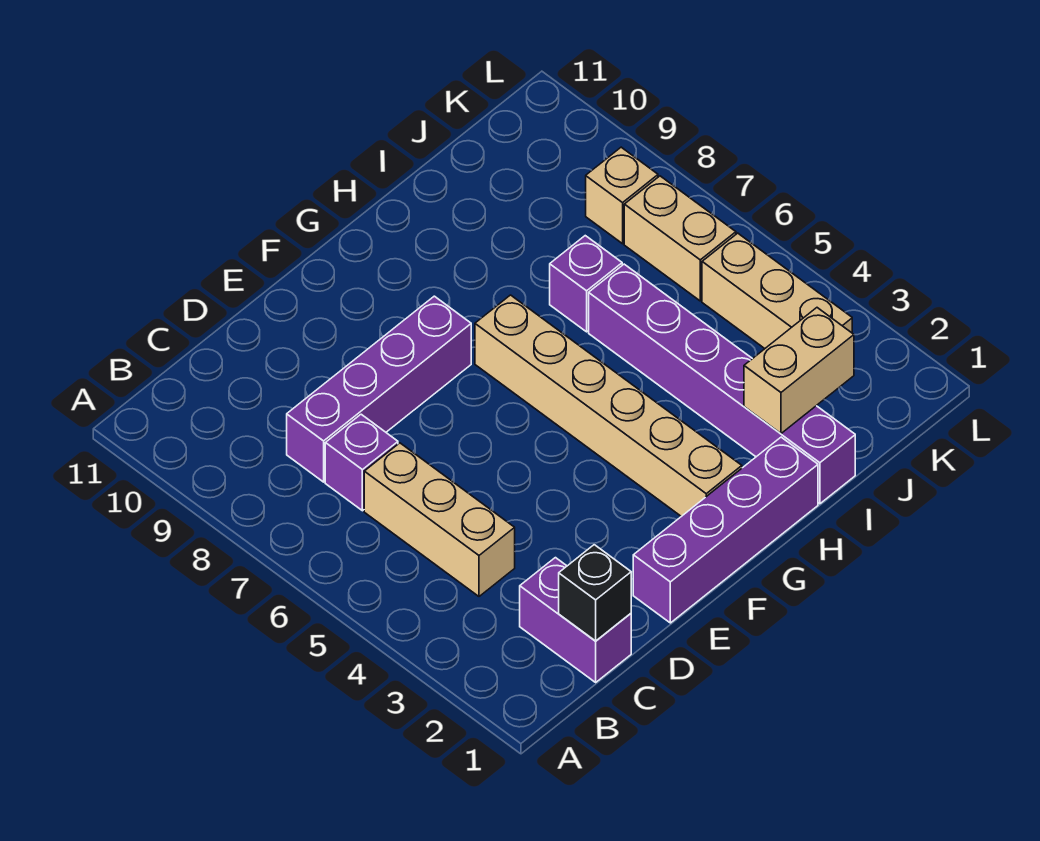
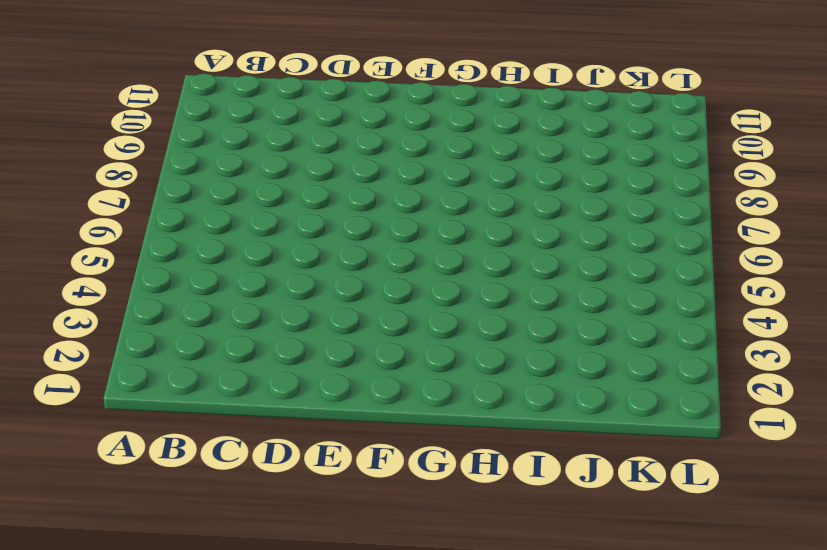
none -> purple brick C1:C2 level 1
none -> tan brick C4:C6 level 1
none -> purple brick C7 level 1

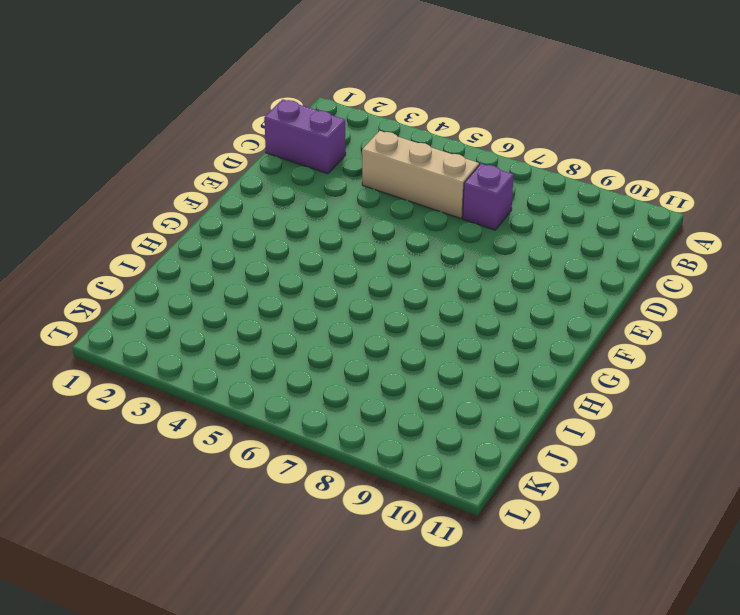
none -> purple brick C8:F8 level 1
none -> purple brick E1:H1 level 1
none -> tan brick G2:G7 level 1

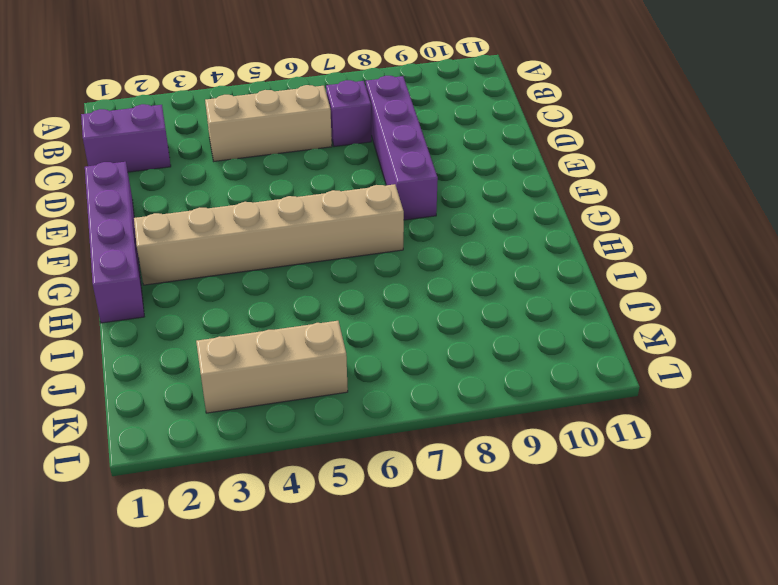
none -> purple brick I1:I6 level 1
none -> purple brick I7 level 1
none -> tan brick K6:K7 level 1

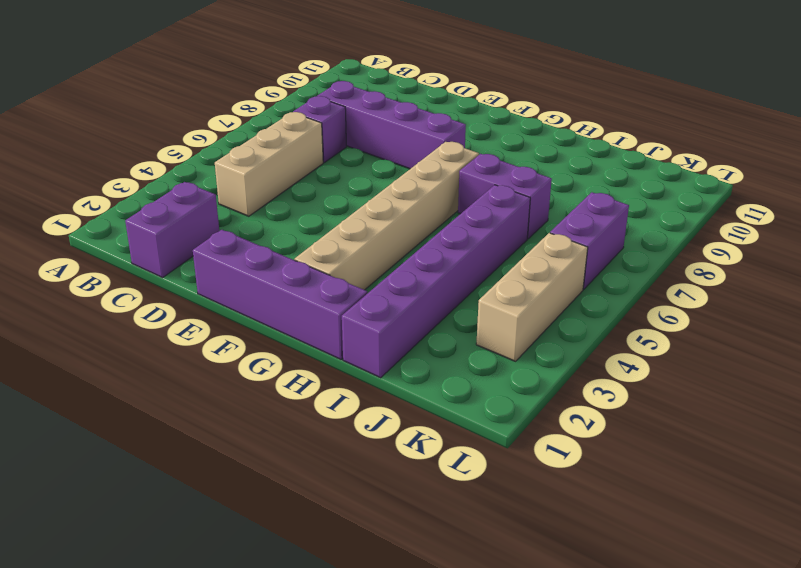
purple brick H7:I7 level 1 -> purple brick I7 level 1
purple brick K6:K7 level 1 -> tan brick K6:K7 level 1
none -> tan brick K8 level 1
none -> black brick C1 level 2
none -> tan brick I2:J2 level 2

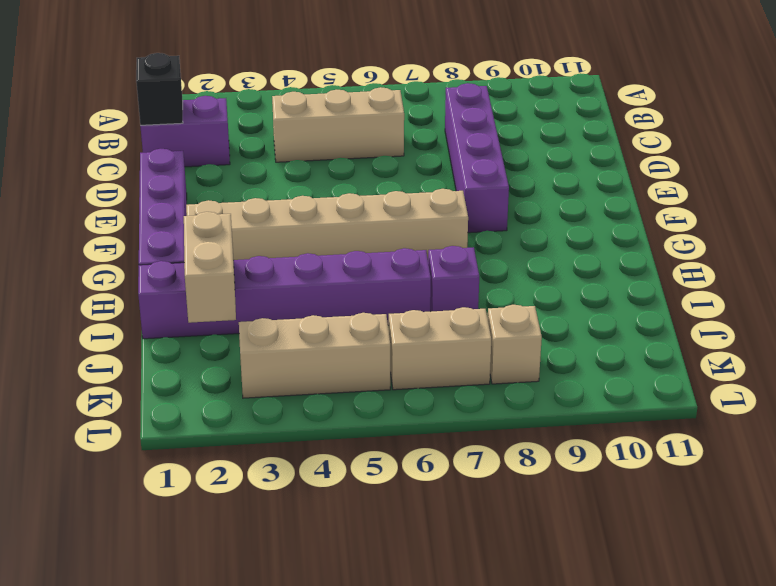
none -> purple brick C7 level 1

